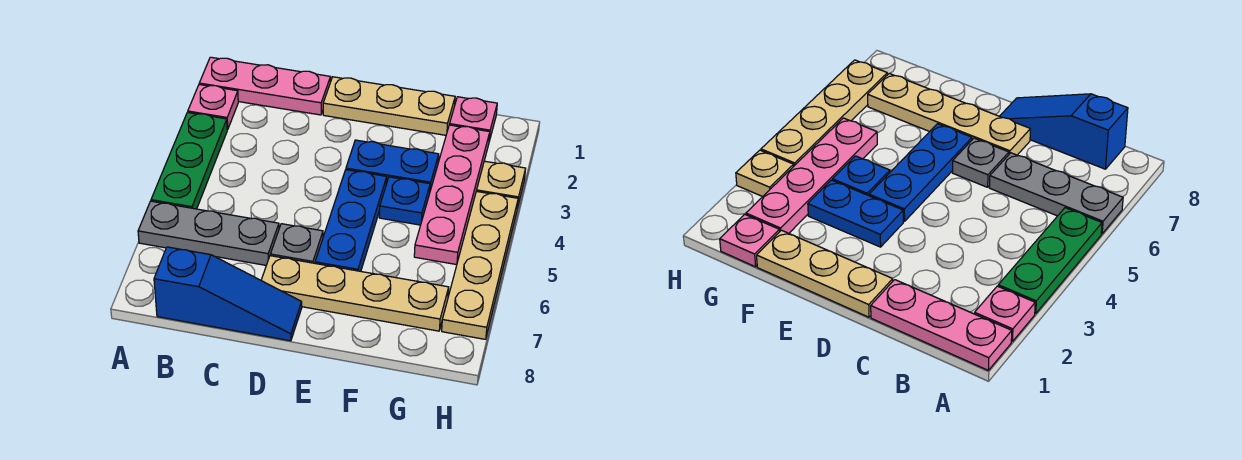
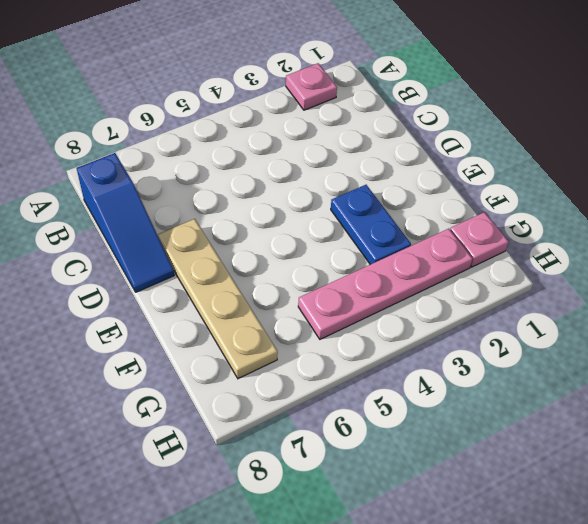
none -> pink plate A1:C1 level 1
none -> green plate A3:A5 level 1
none -> grey plate A6:C6 level 1

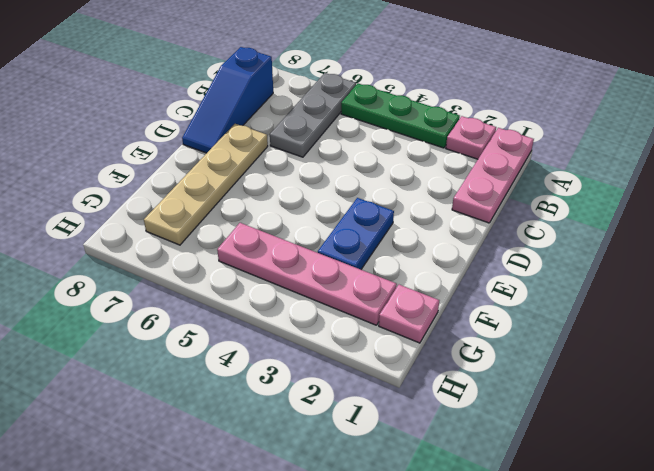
none -> tan plate D1:F1 level 1
none -> grey plate D6 level 1
none -> blue plate E4:E6 level 1

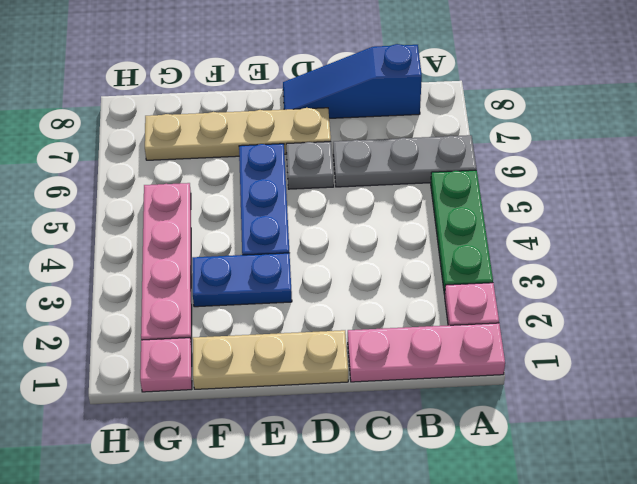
none -> blue plate F4 level 1
none -> tan plate H3 level 1
none -> tan plate H4:H7 level 1

